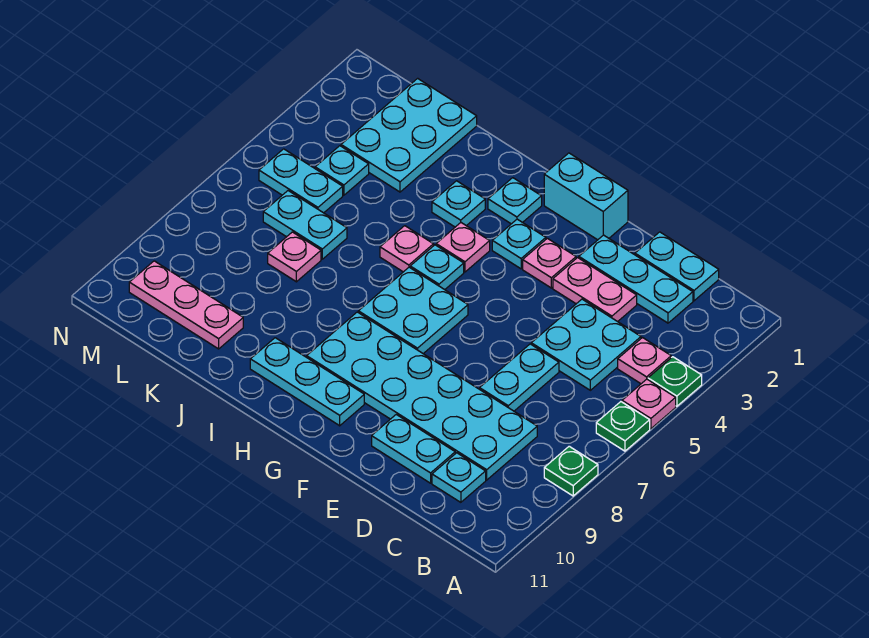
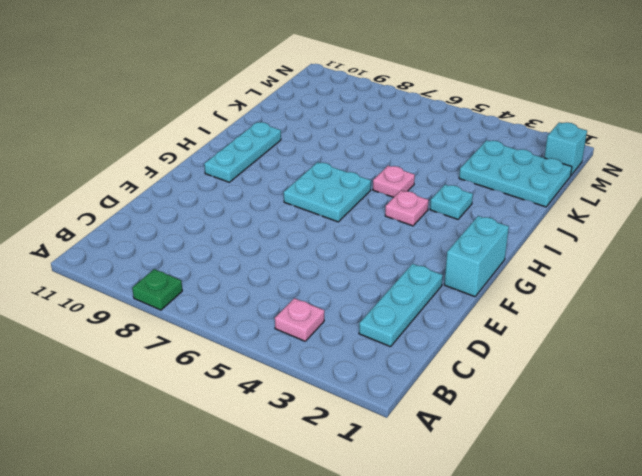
cyan brick M1 level 1 -> none
none -> green plate A4 level 1
none -> pink plate A5 level 1
none -> green plate A6 level 1

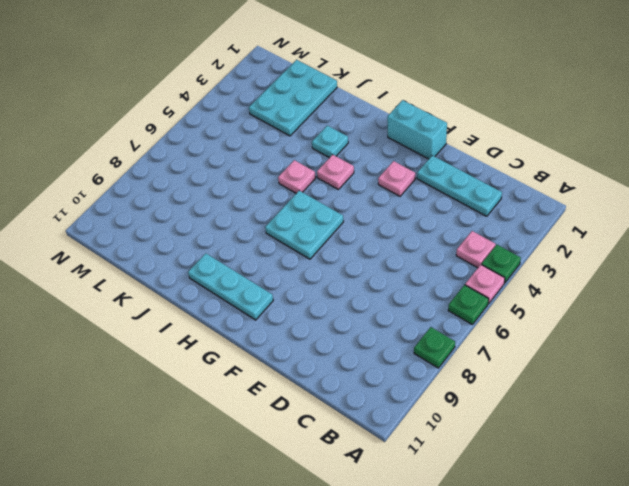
none -> cyan plate C1:D1 level 1
none -> cyan plate C4:D5 level 1
none -> cyan plate C8:H9 level 1

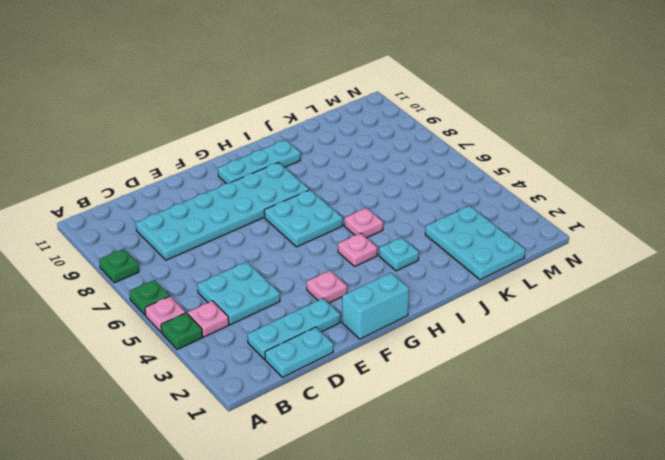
none -> cyan plate C10 level 1
none -> pink plate D3:E3 level 1
none -> cyan plate D6:D7 level 1

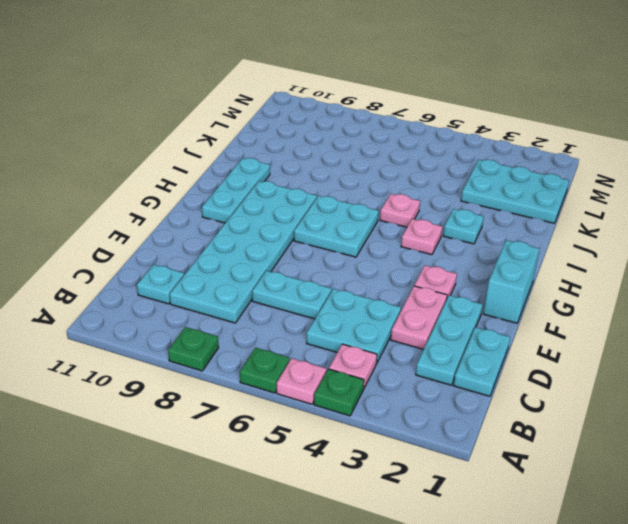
none -> cyan plate D10:E10 level 1
none -> cyan plate G3 level 1
none -> cyan plate H2 level 1

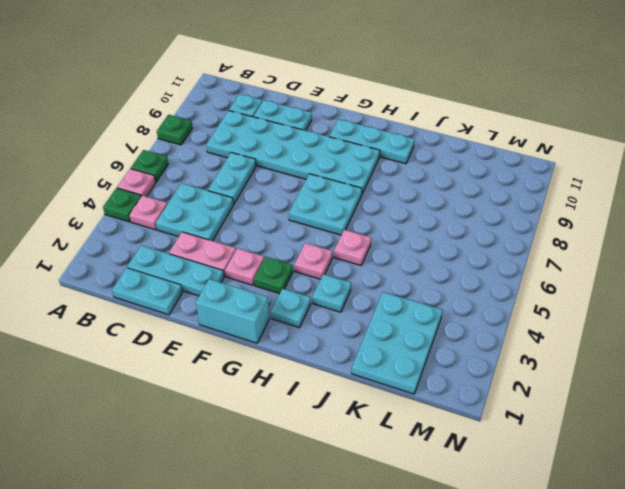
green plate G3 level 1 -> cyan plate G3 level 1
none -> cyan plate H5 level 1
none -> cyan plate K6:L6 level 1
none -> pink plate K7 level 1

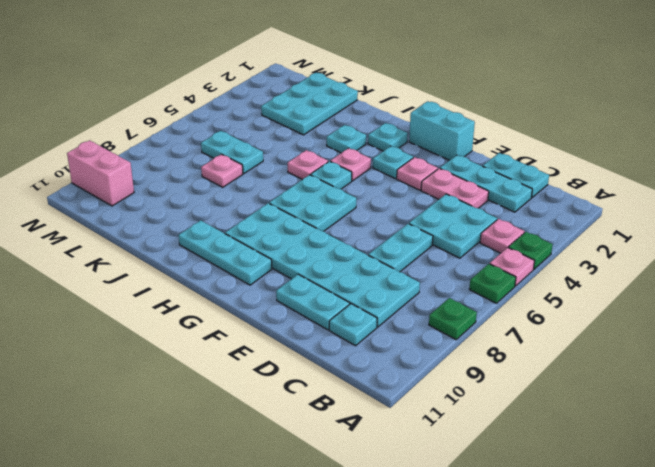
pink brick M10:N10 level 1 -> pink plate K10:M10 level 1
none -> cyan plate L4 level 1
none -> cyan plate L5:M5 level 1

